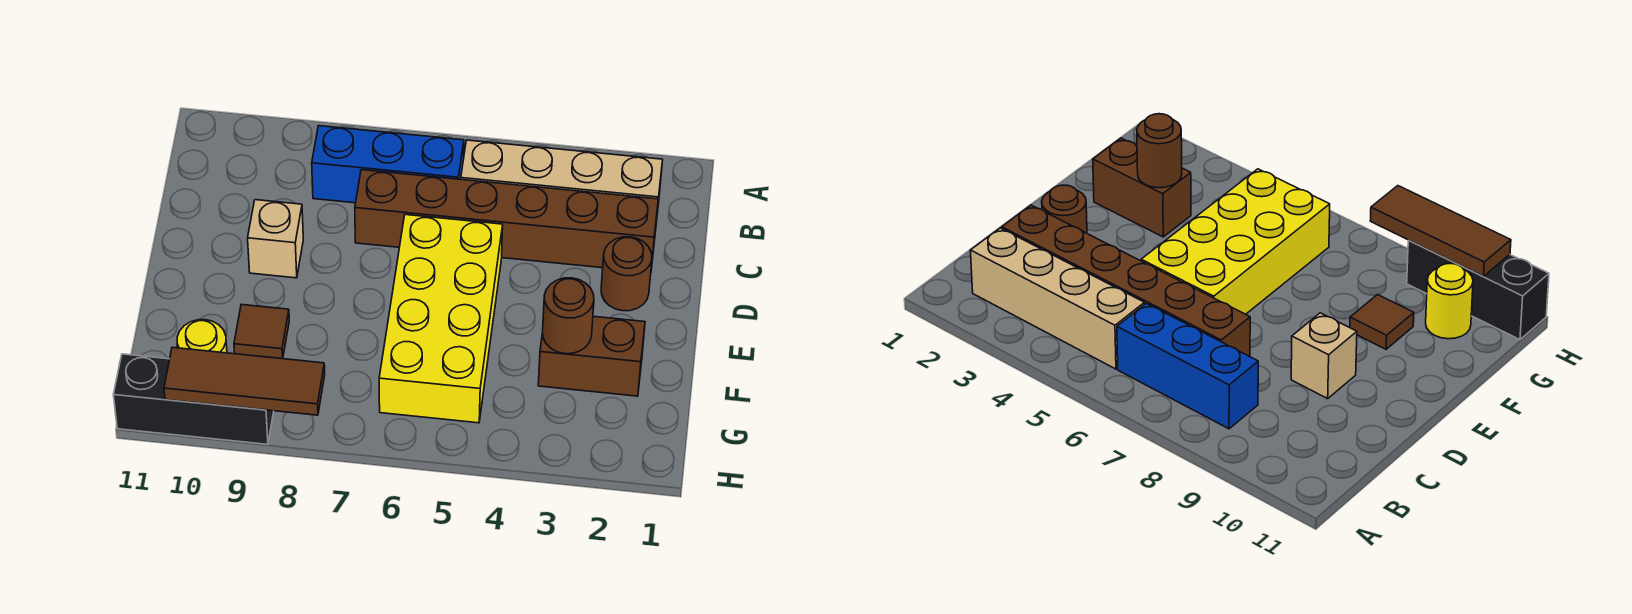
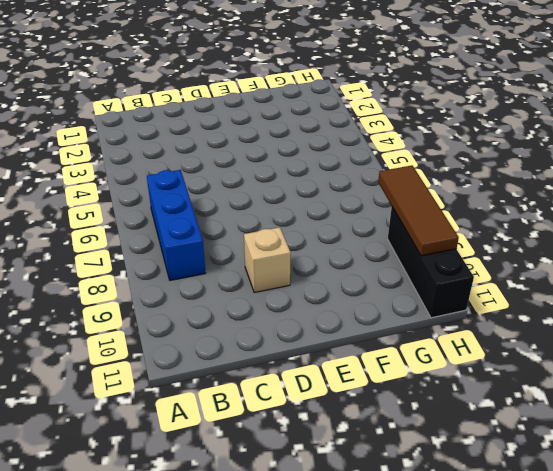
none -> tan brick B2:B5 level 1
none -> brown brick C2:C7 level 1
none -> brown round brick D2 level 1

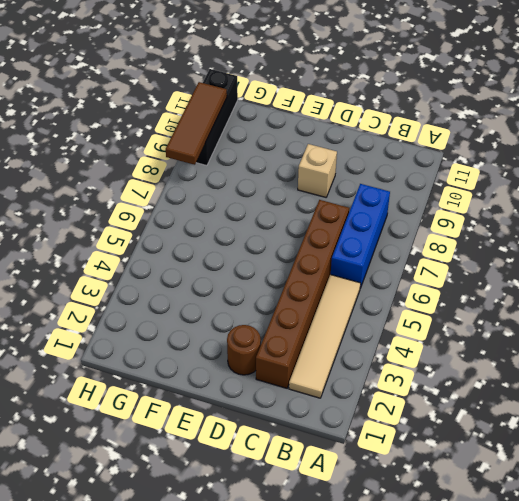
tan tile B2:B5 level 1 -> tan brick B2:B5 level 1
none -> yellow brick D5:G6 level 1
none -> brown brick F2:F3 level 1
none -> brown tile F9 level 1

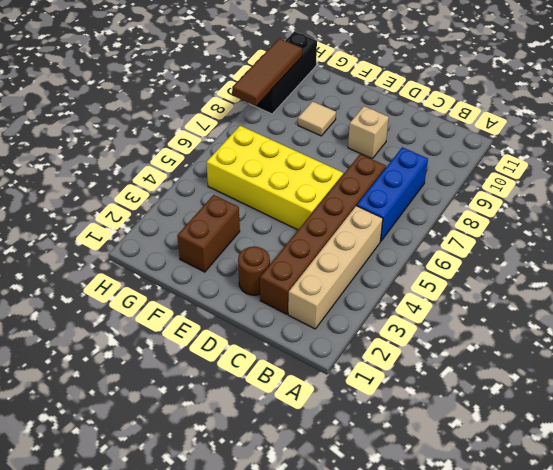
tan tile F9 level 1 -> brown tile F9 level 1
none -> yellow round brick G10 level 1
none -> brown round brick F3 level 2

